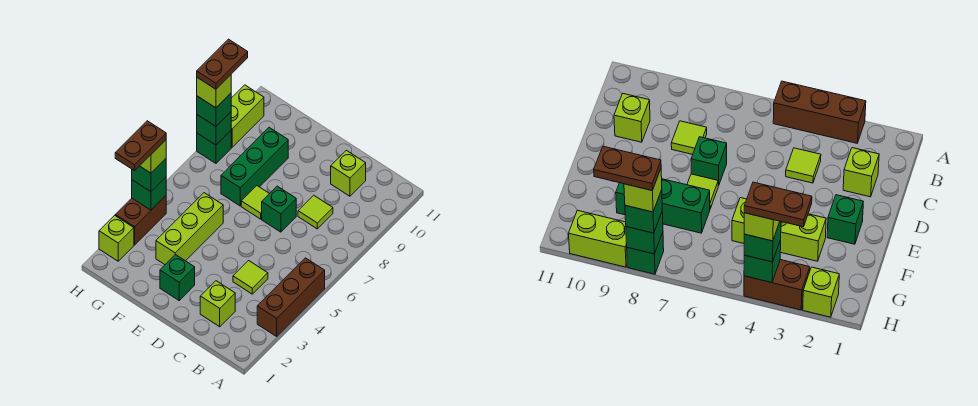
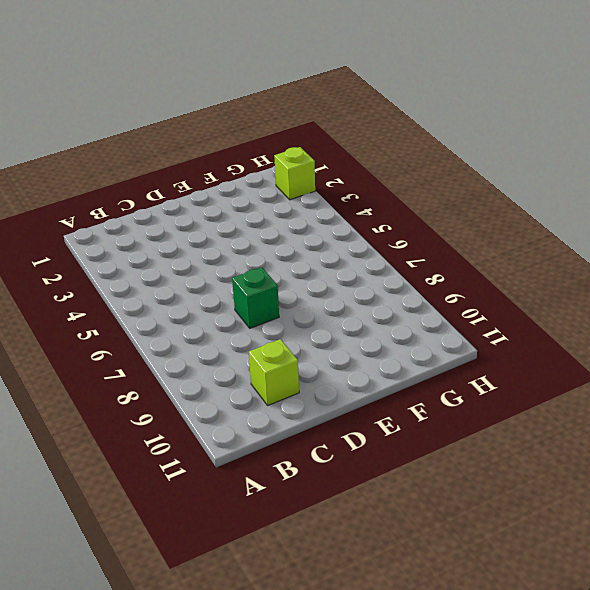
none -> brown brick A3:A5 level 1
none -> lime brick C2 level 1
none -> lime tile C4 level 1

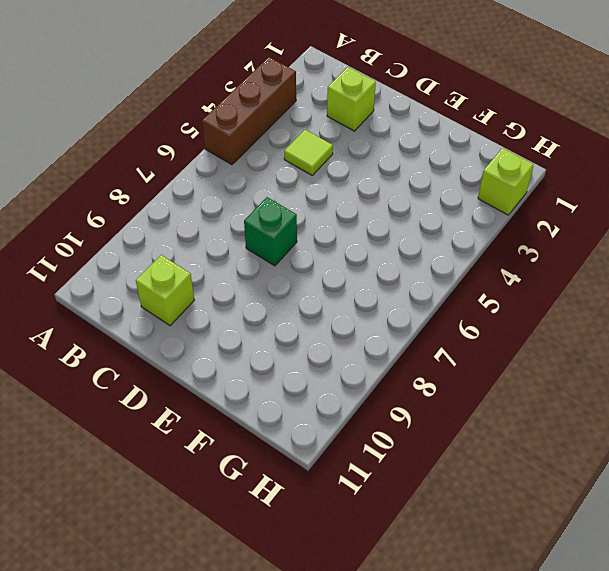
none -> lime tile C8 level 1
none -> green brick E2 level 1
none -> lime tile E7 level 1

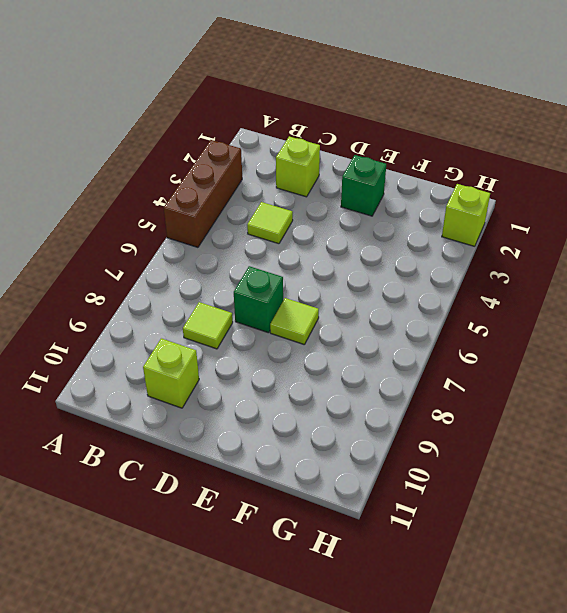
none -> lime brick F3:F5 level 1
none -> green brick F7:F9 level 1
none -> brown brick H3:H4 level 1

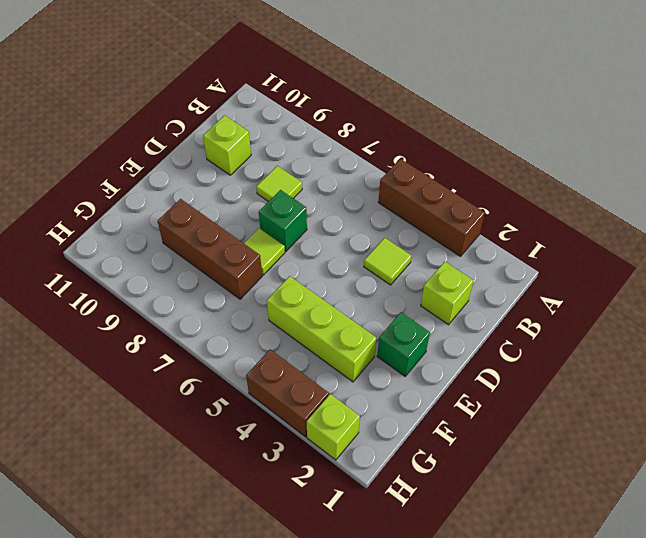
brown brick F7:F9 level 1 -> green brick F7:F9 level 1
none -> green brick H8 level 1
none -> lime brick H9:H10 level 1
none -> green brick H4 level 2

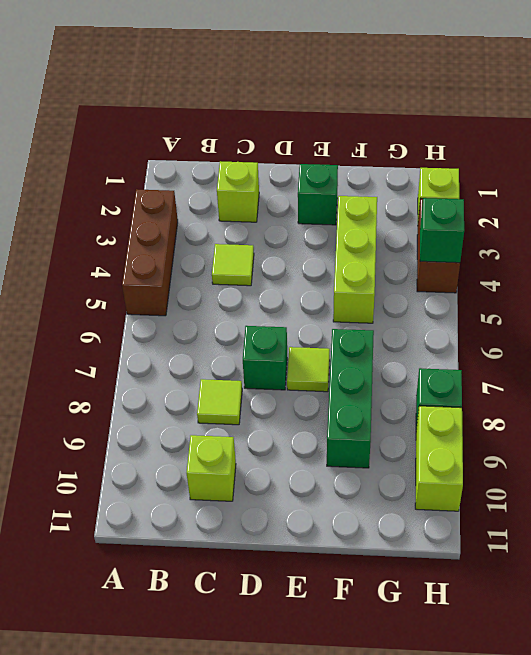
none -> green brick H8 level 2
none -> green brick H4 level 3
none -> green brick H8 level 3

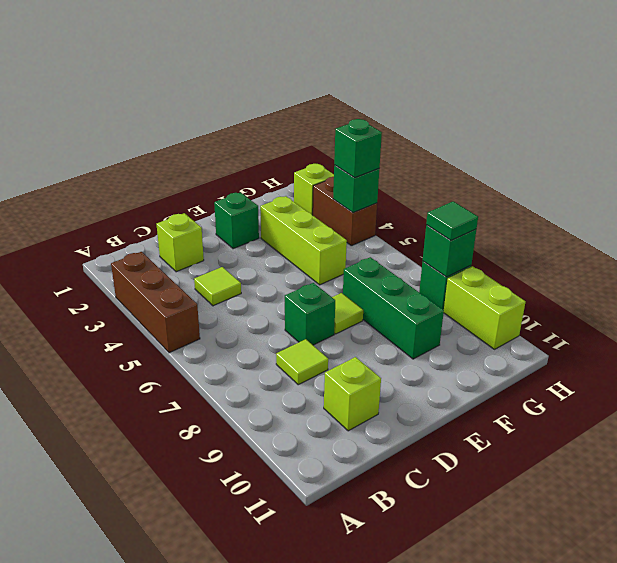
green tile H8 level 3 -> green brick H8 level 3
none -> lime brick H4 level 4
none -> lime brick H8 level 4
none -> brown plate H3:H4 level 5

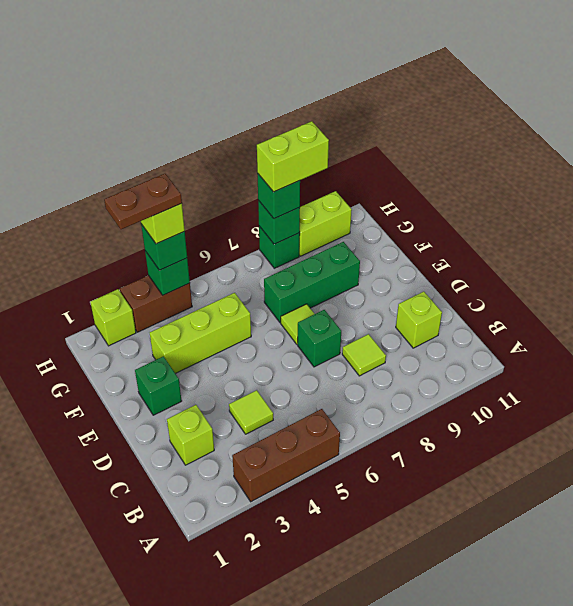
lime brick H8:H9 level 4 -> lime brick H8 level 4
none -> brown plate H8:H9 level 5

